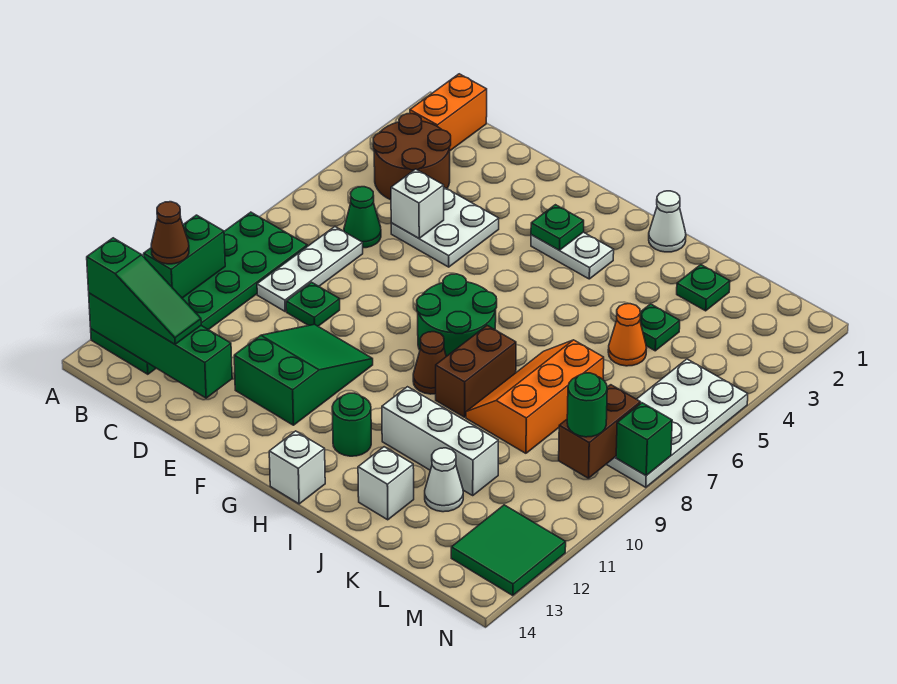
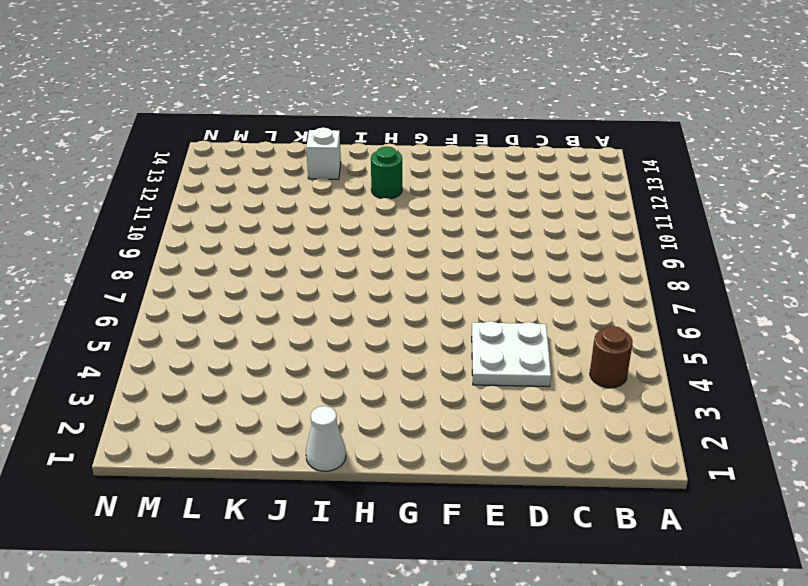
brown round brick B4 level 1 -> brown round brick B3:C4 level 1
none -> green plate A8:B13 level 1
none -> orange brick B1:B2 level 1
none -> green cone C6 level 1
none -> white plate C7:C9 level 1

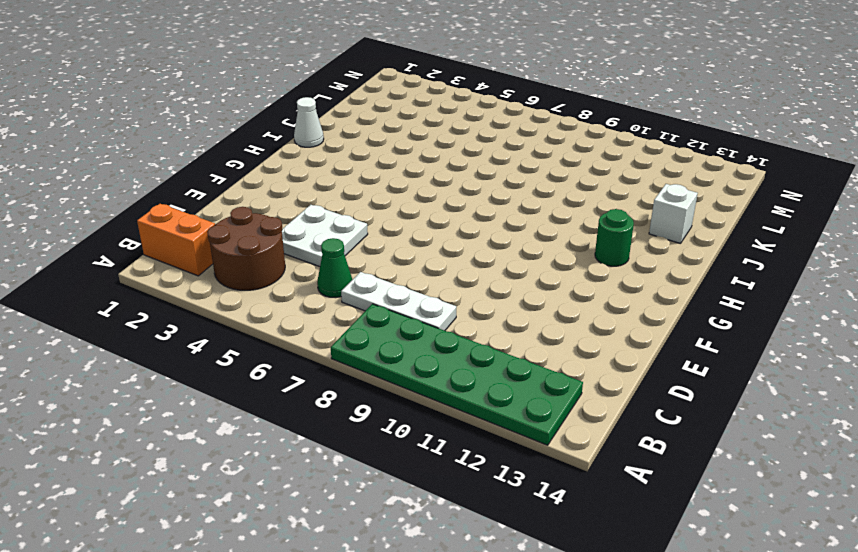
none -> green plate D9 level 1
none -> green slope E10:F12 level 1 top 12
none -> white plate G3:H3 level 1
none -> green round brick G7:H8 level 1

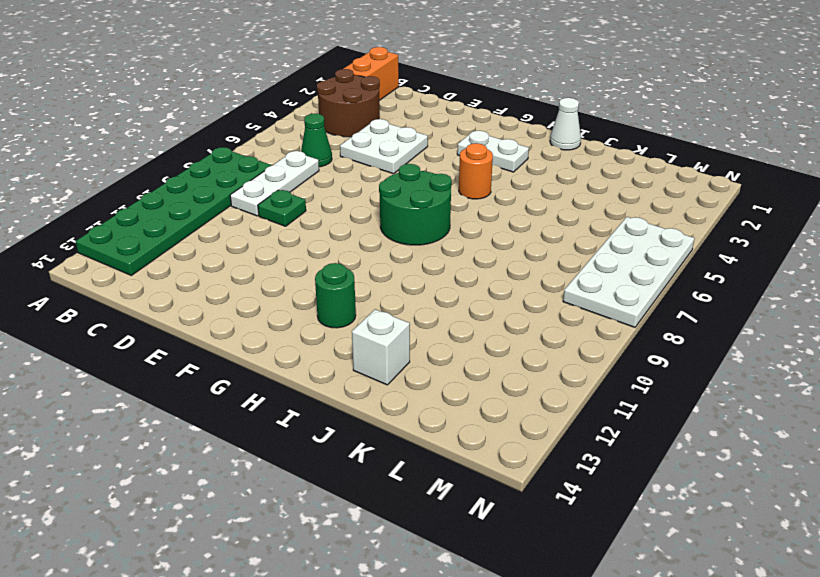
orange round brick H5 level 1 -> none
none -> green slope E10:F12 level 1 top 12
none -> brown cone H9 level 1
none -> white brick H14 level 1
none -> brown brick I8:I9 level 1

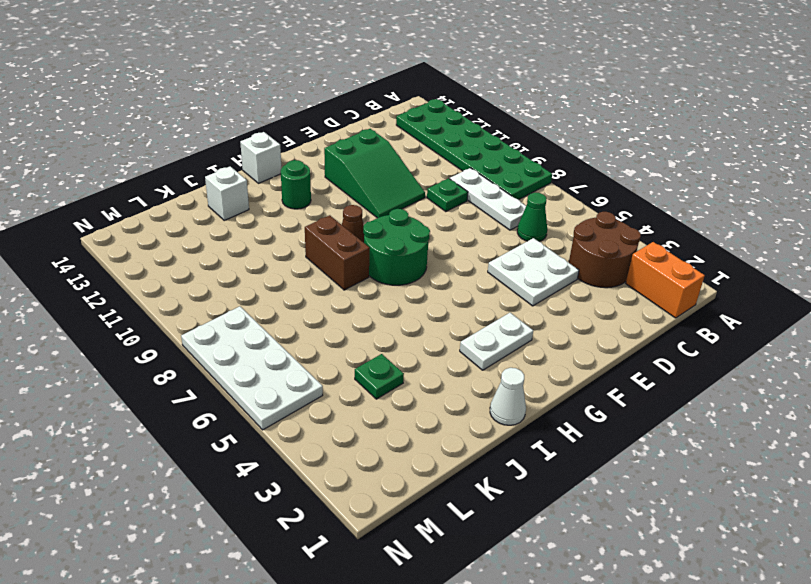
none -> white brick I11:K11 level 1
none -> orange slope J7:K9 level 1 top K
none -> green plate K2 level 1
none -> orange cone K5 level 1

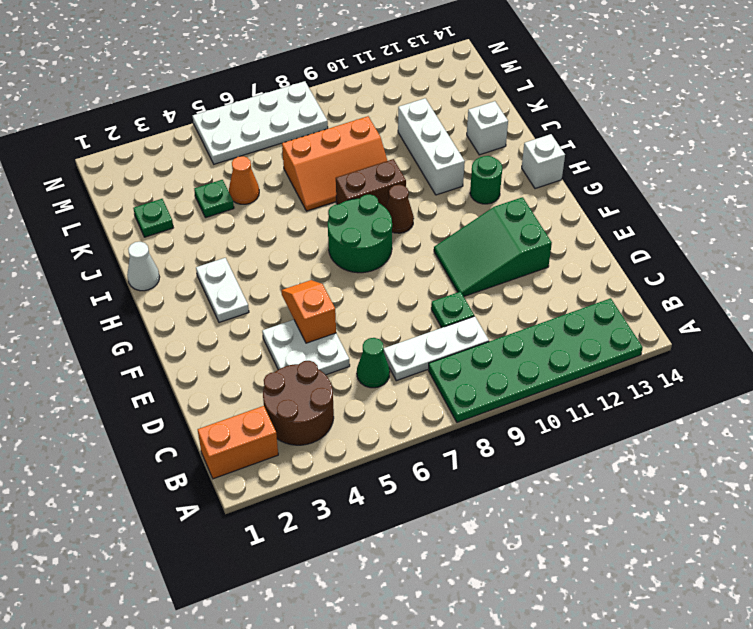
orange slope E5:F5 level 2 top E -> none
none -> white cone K12 level 1
none -> green tile M12:N13 level 1
none -> green brick A10:A11 level 2
none -> green brick A13:D13 level 2

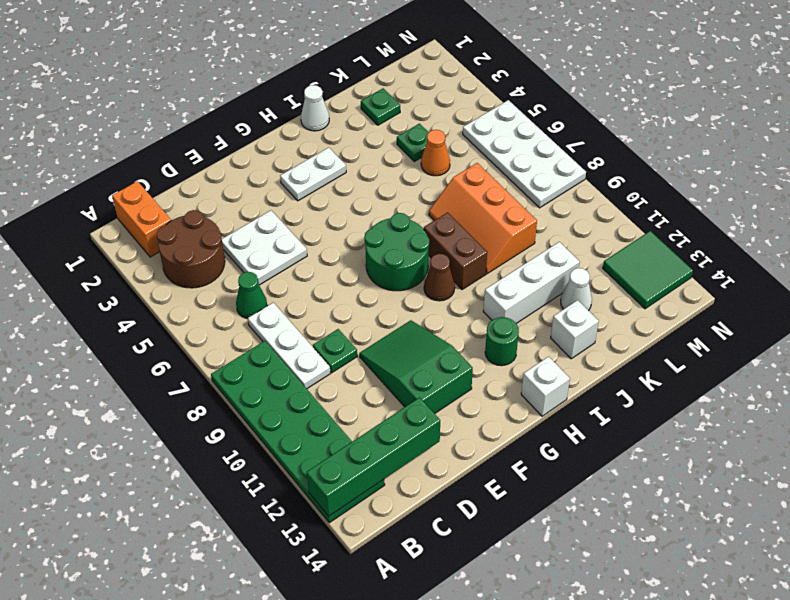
none -> green brick A10:A11 level 2
none -> white brick D5 level 2
none -> green plate G3 level 2
none -> brown brick M8:M9 level 2

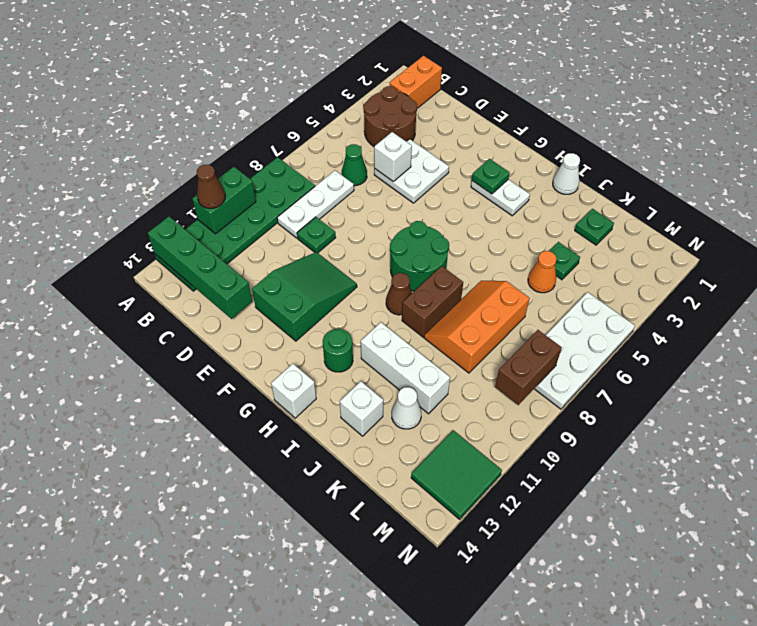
none -> green brick N8 level 2
none -> green slope A13:C13 level 3 top A
none -> green round brick M9 level 3

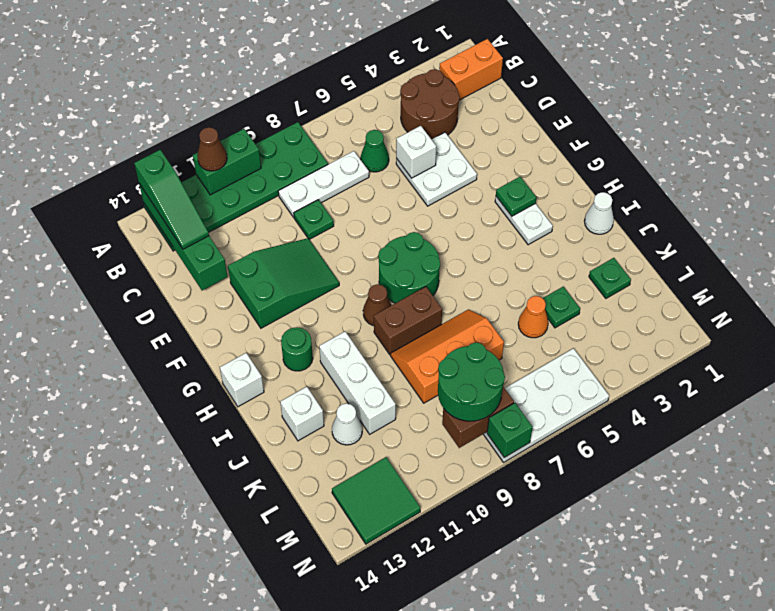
green round brick L8:M9 level 3 -> green round brick M9 level 3

